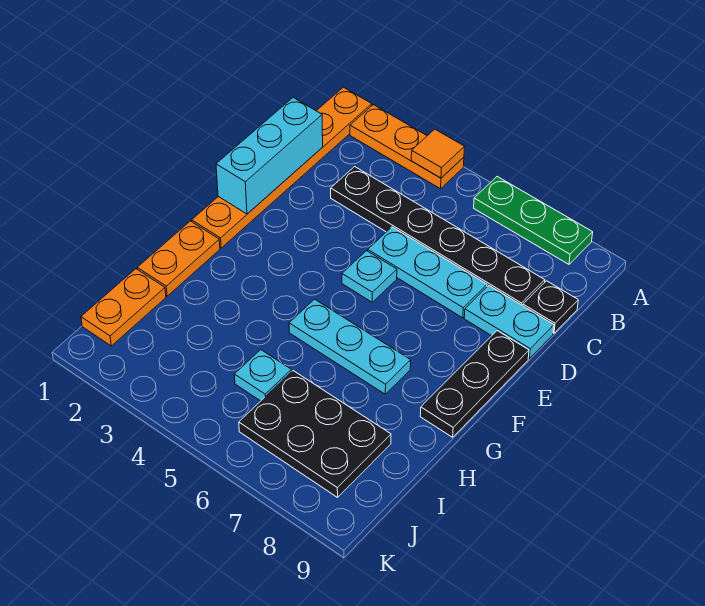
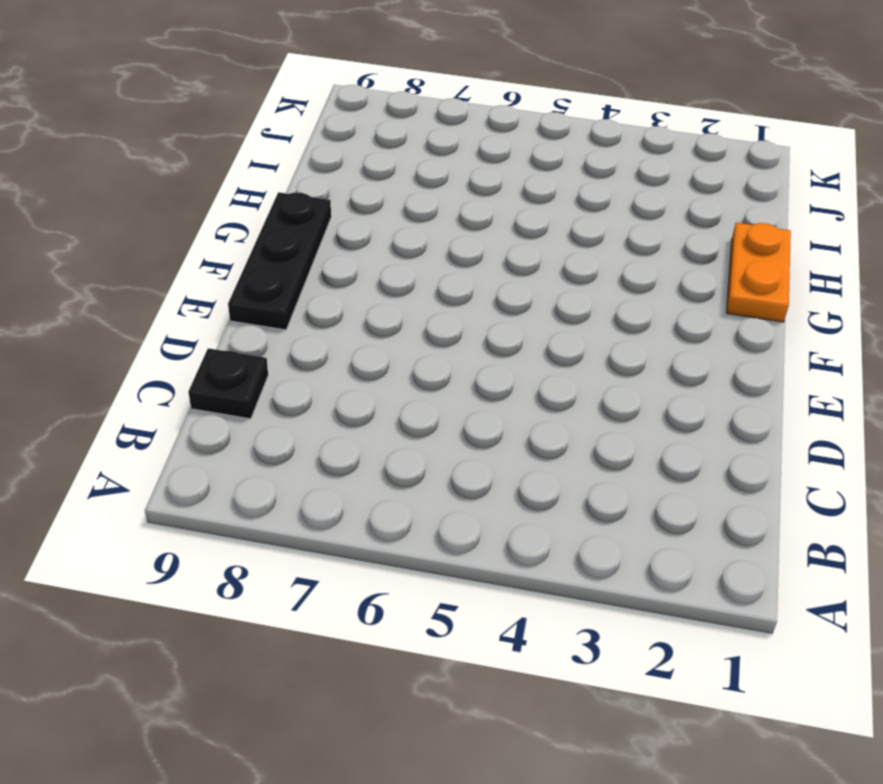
none -> orange plate A1:F1 level 1
none -> orange plate A2:A4 level 1
none -> green plate A6:A8 level 1

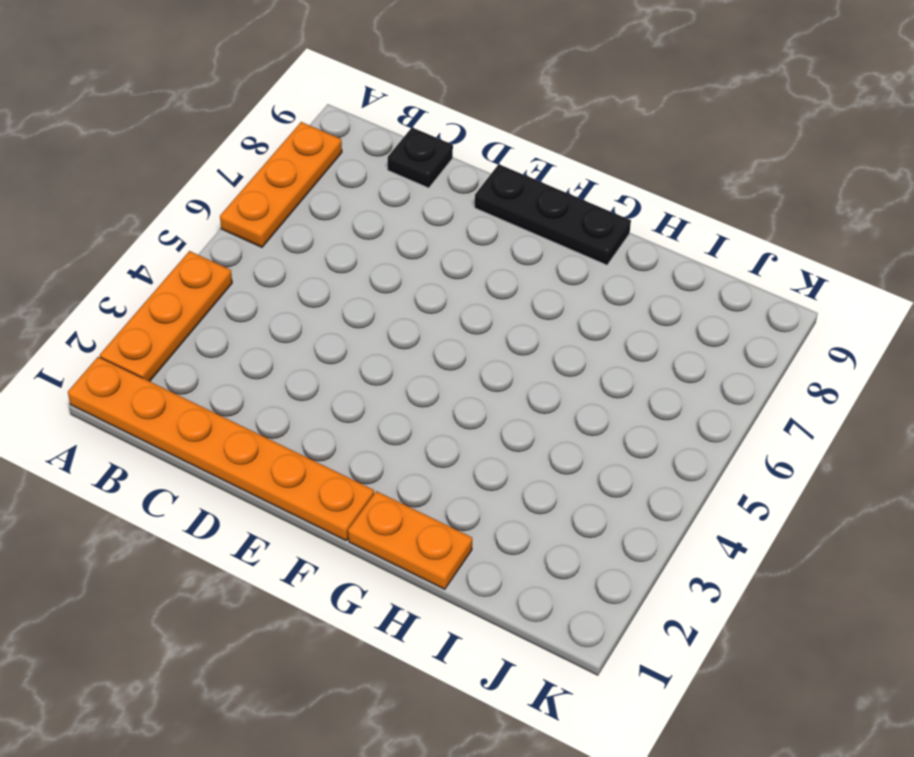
orange plate A6:A8 level 1 -> green plate A6:A8 level 1
none -> black plate C3:C8 level 1
none -> cyan plate D5:D7 level 1
none -> cyan plate D8:D9 level 1

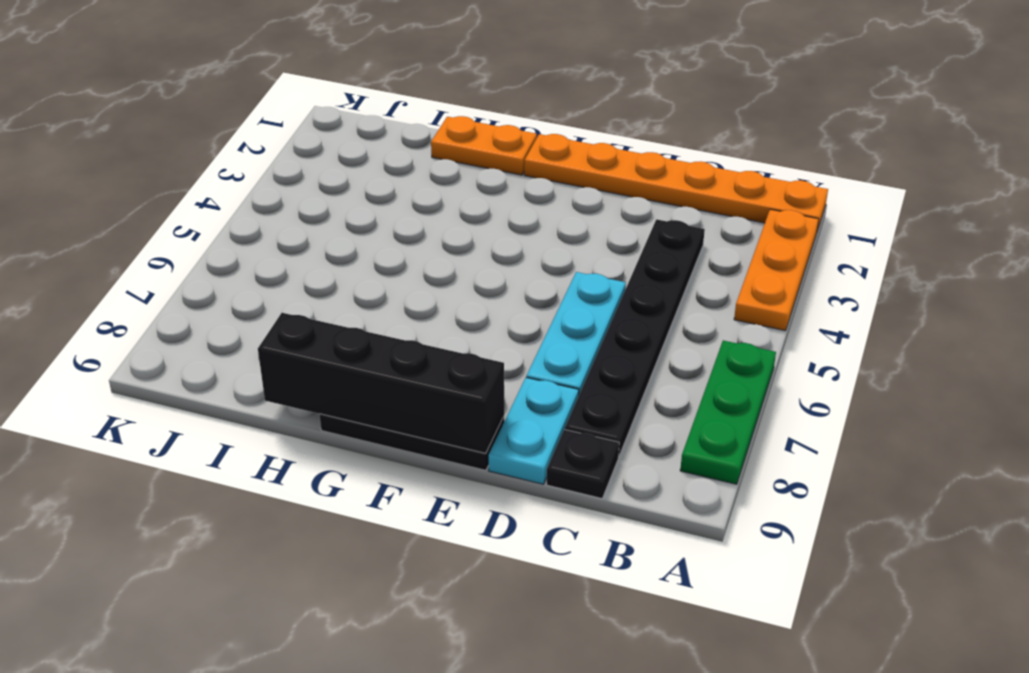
black brick E9:H9 level 2 -> none
none -> cyan plate E5 level 1
none -> cyan plate G5:G7 level 1
none -> orange plate I1:J1 level 1

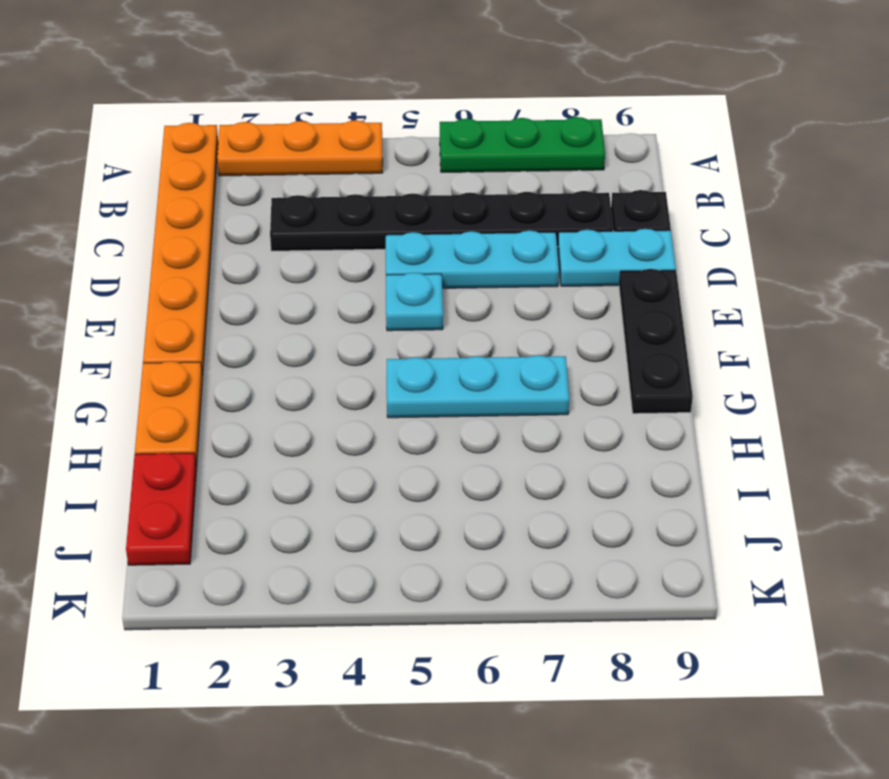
red plate I1:J1 level 1 -> orange plate I1:J1 level 1
none -> cyan plate I5 level 1
none -> black plate I6:J8 level 1
none -> orange tile A4 level 2

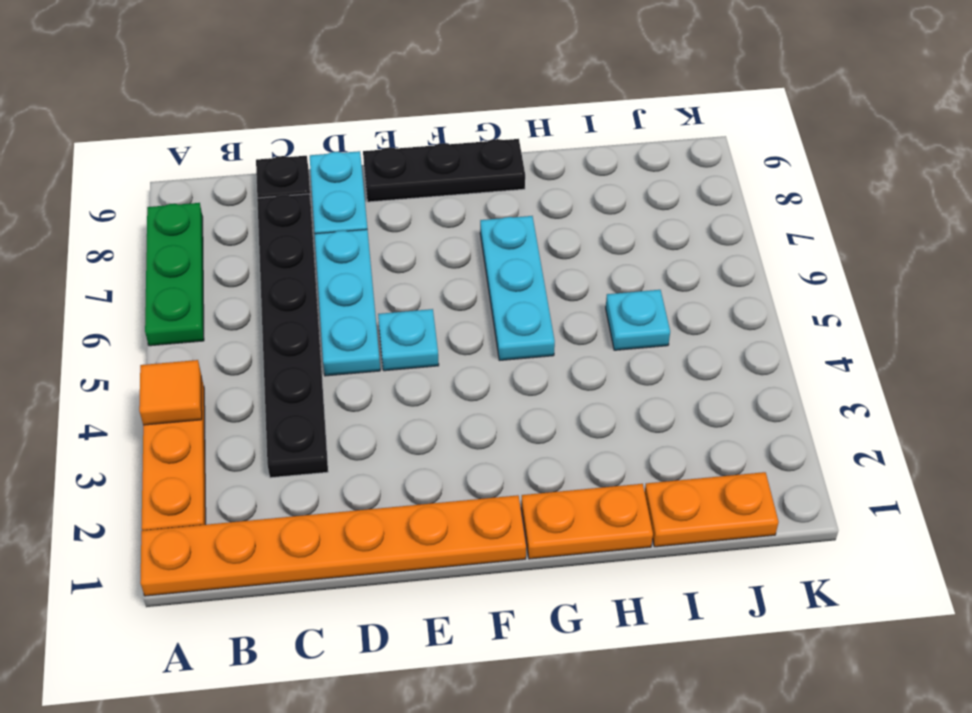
none -> black plate I6:J8 level 1
none -> cyan brick C1:E1 level 2

